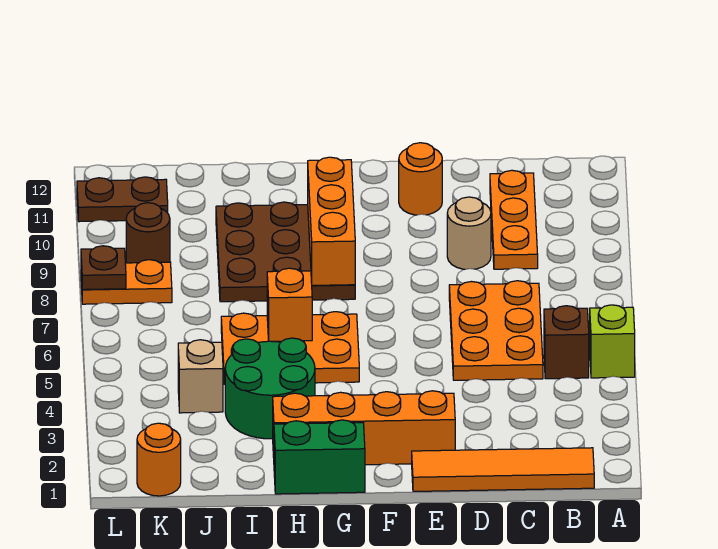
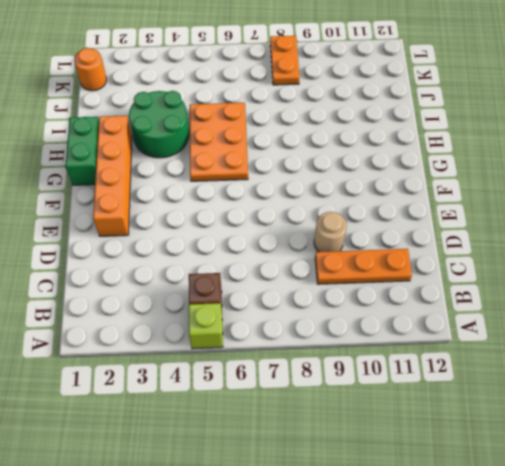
none -> orange tile B1:E1 level 1
none -> orange plate C5:D7 level 1
none -> orange round brick E11 level 1

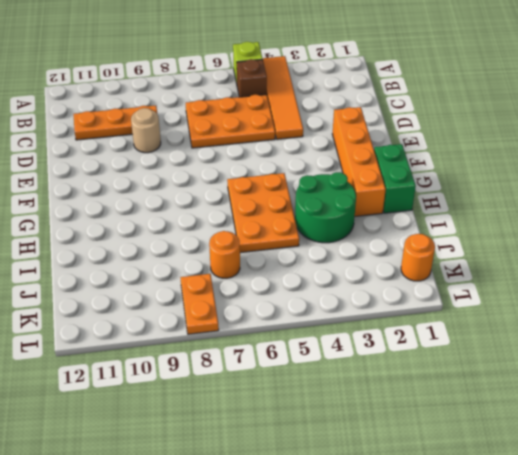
orange tile A4:D4 level 1 -> orange tile B1:E1 level 1
orange round brick J7 level 1 -> orange round brick E11 level 1
none -> brown plate G8:I10 level 1
none -> tan brick J4 level 1
none -> brown round brick K9 level 1

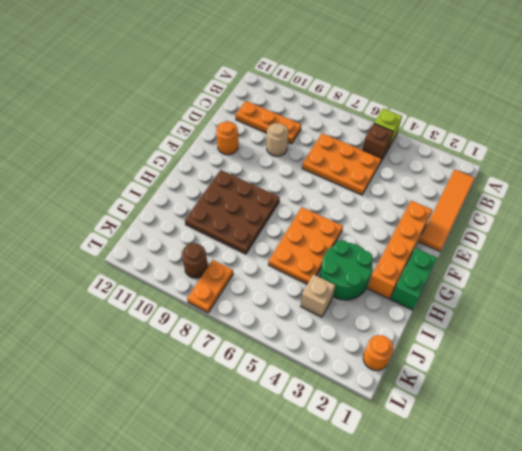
none -> brown plate K11:L11 level 1
none -> orange brick G8:G10 level 2
none -> orange brick H6 level 2

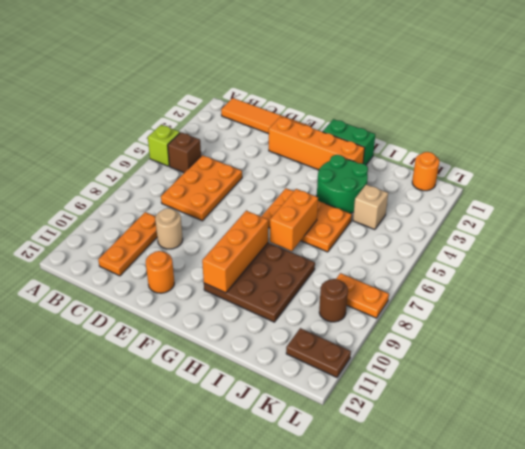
orange brick H6:H7 level 2 -> orange brick H6 level 2
none -> brown plate L8 level 2

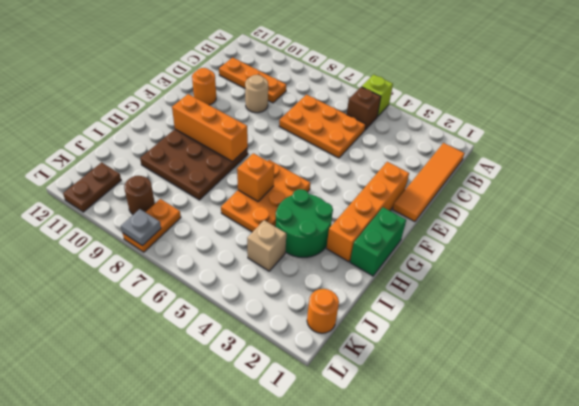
grey plate L8 level 2 -> brown plate L8 level 2

